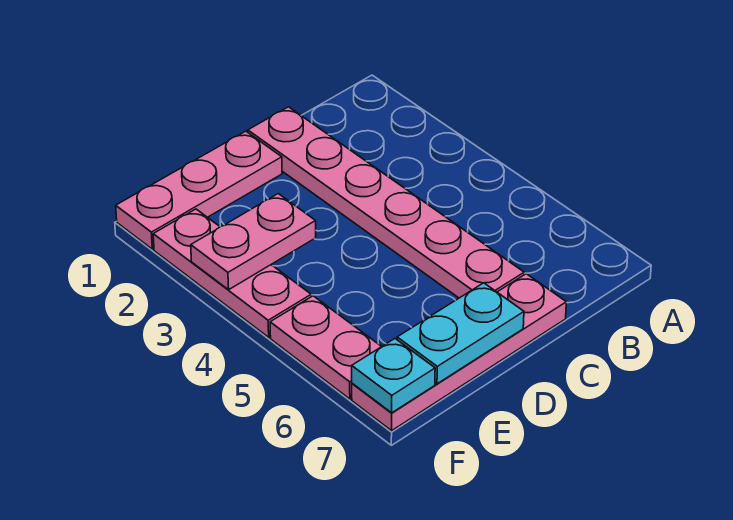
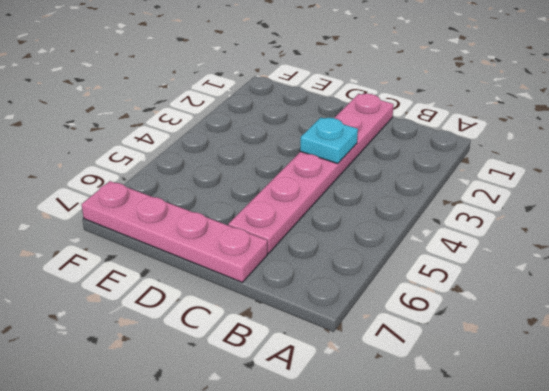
cyan plate C3 level 2 -> cyan plate F7 level 2
none -> pink plate D1:F1 level 1
none -> pink plate F2:F4 level 1

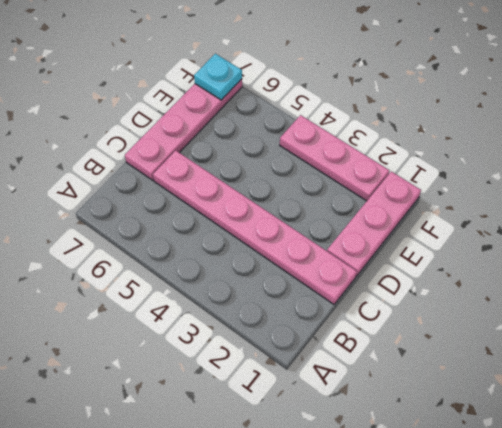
none -> pink plate F5:F6 level 1
none -> cyan plate D7:E7 level 2

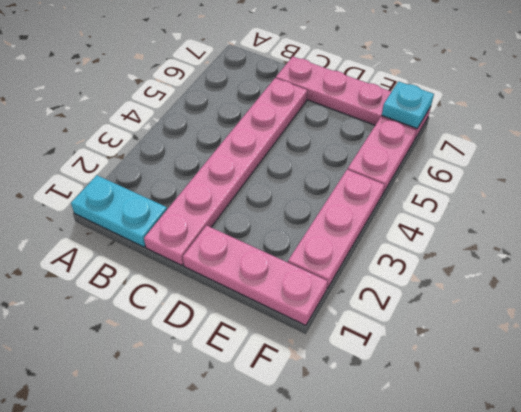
cyan plate A1:B1 level 1 -> cyan plate D7:E7 level 2
none -> pink plate E3:F3 level 2

